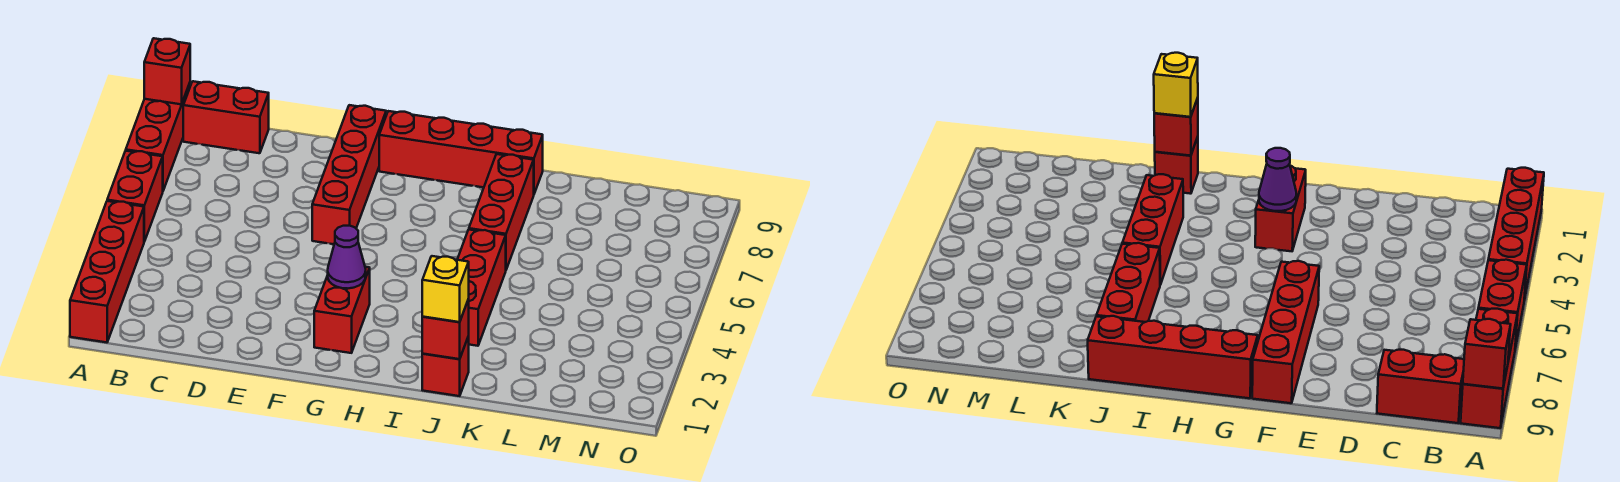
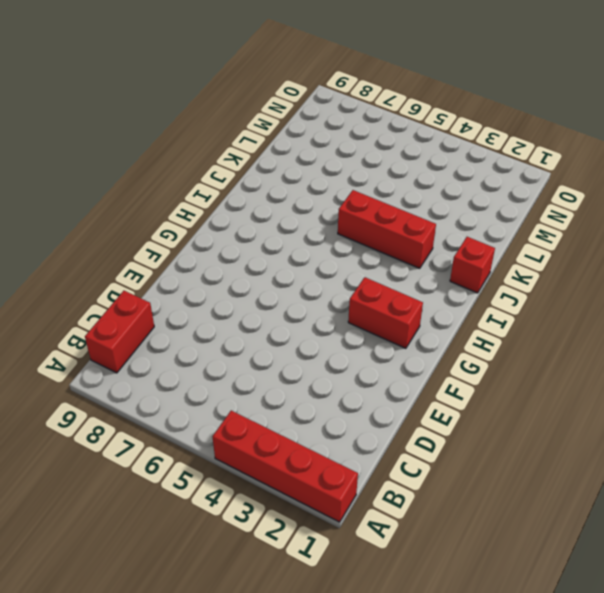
none -> red brick A5:A6 level 1
none -> red brick A7:A9 level 1
none -> red brick F6:F9 level 1

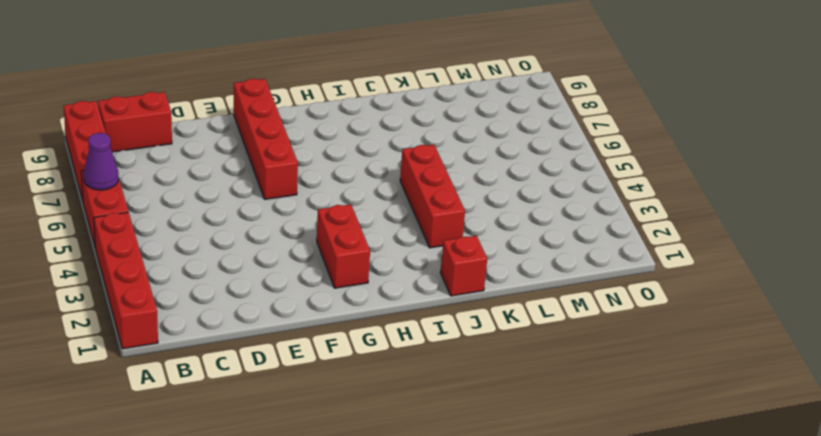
purple cone A6 level 2 -> purple cone G3 level 2
none -> red brick G9:J9 level 1
none -> red brick J6:J8 level 1
none -> red brick A9 level 2

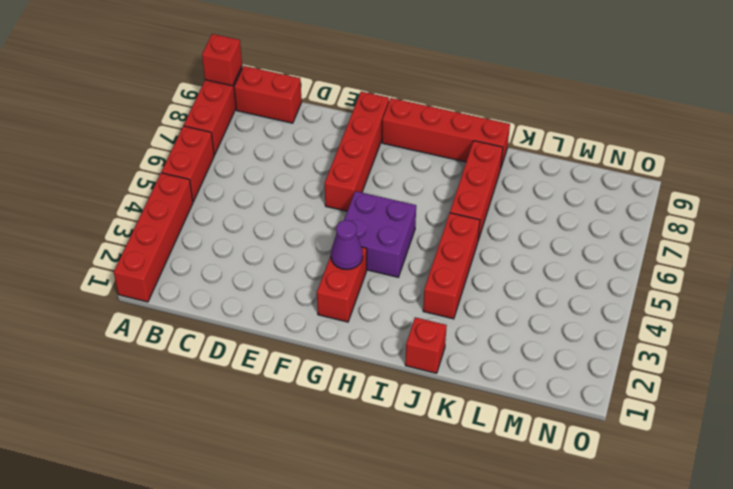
purple brick G4:H5 level 1 -> none
none -> red brick J1 level 2
none -> yellow brick J1 level 3

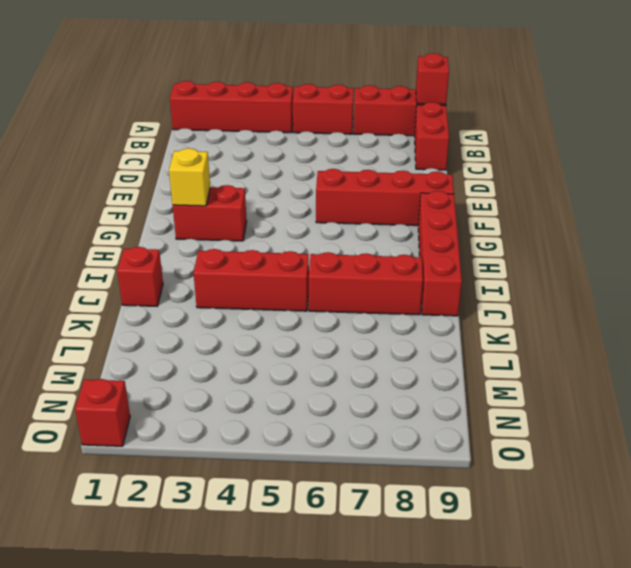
yellow brick G2 level 2 -> yellow brick J1 level 3
red brick O1 level 1 -> red brick J1 level 2
none -> purple cone G3 level 2

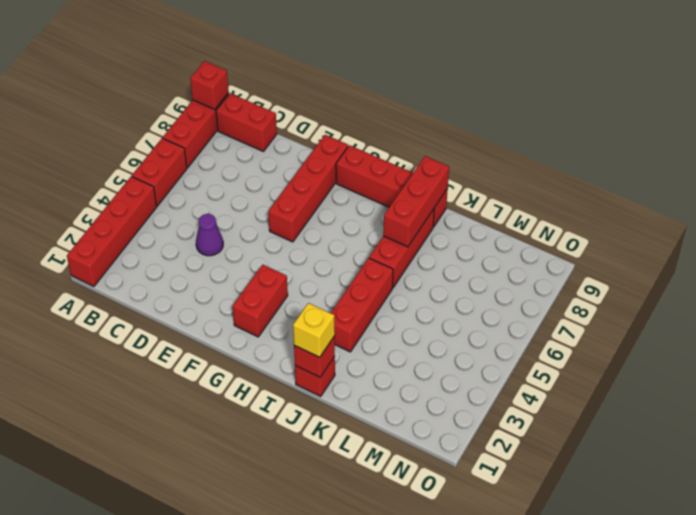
purple cone D4 level 1 -> purple cone G3 level 2
red brick J7:J9 level 2 -> none

